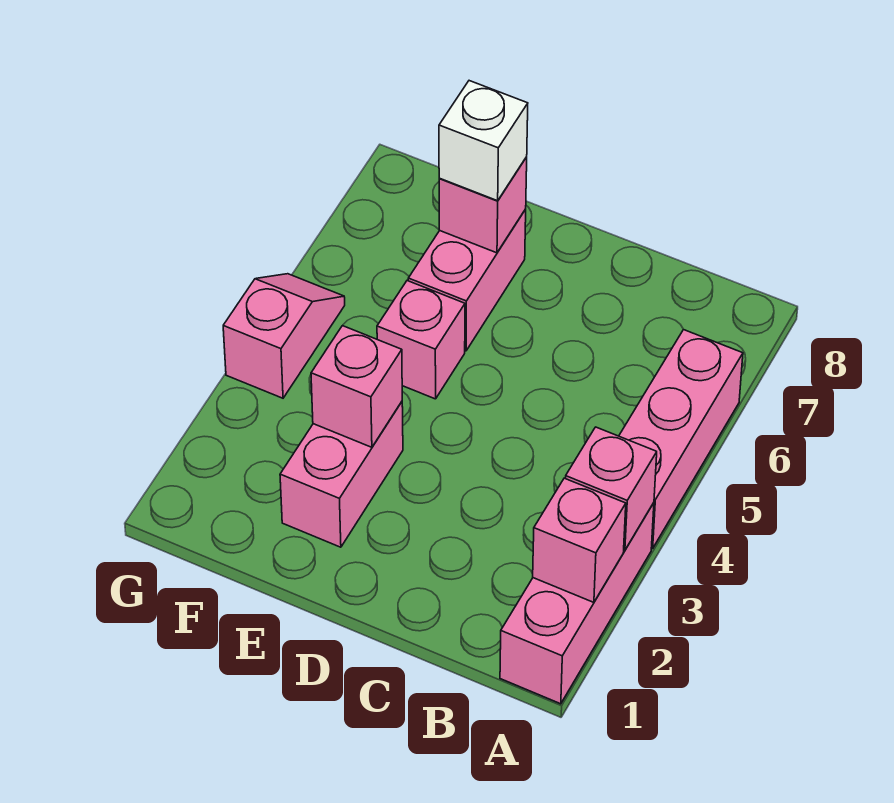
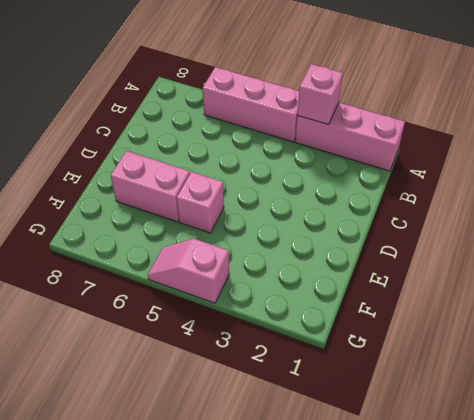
none -> pink brick E2:E3 level 1
none -> pink brick A2 level 2

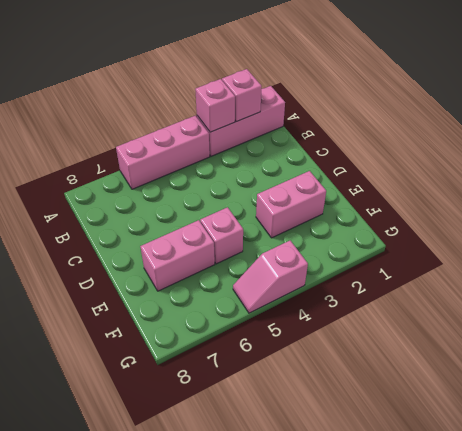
none -> pink brick E3 level 2
none -> pink brick E7 level 2

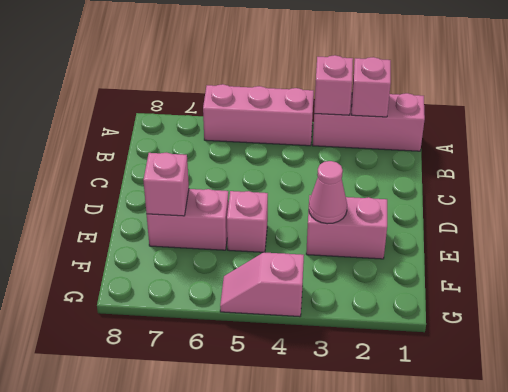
pink cone E3 level 2 -> pink brick E3 level 2
none -> white brick E7 level 3

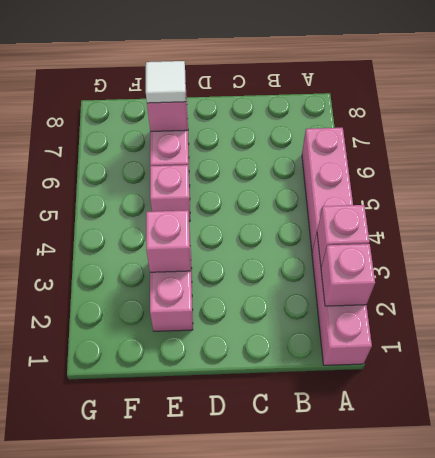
white tile E7 level 3 -> white brick E7 level 3
none -> pink slope G4:G5 level 1 top 4

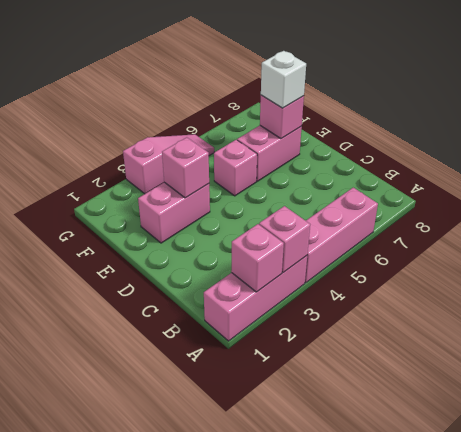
pink slope G3:G5 level 1 top 3 -> pink slope G4:G5 level 1 top 4

